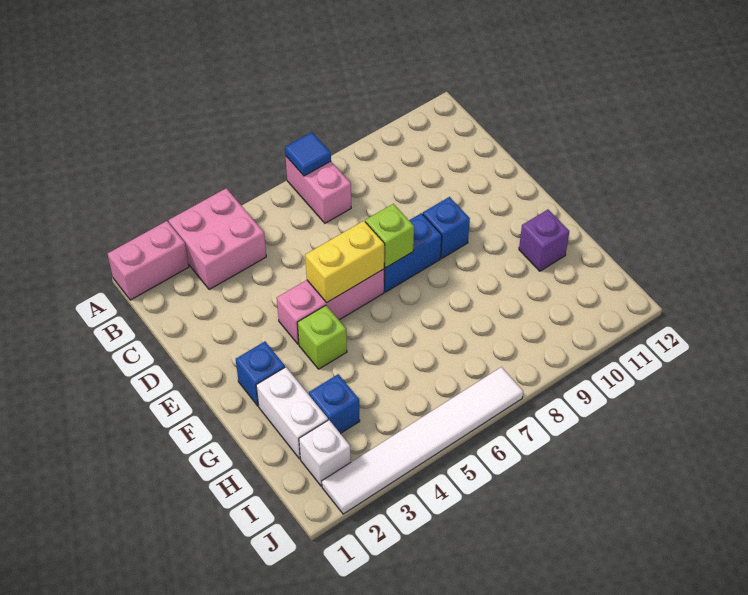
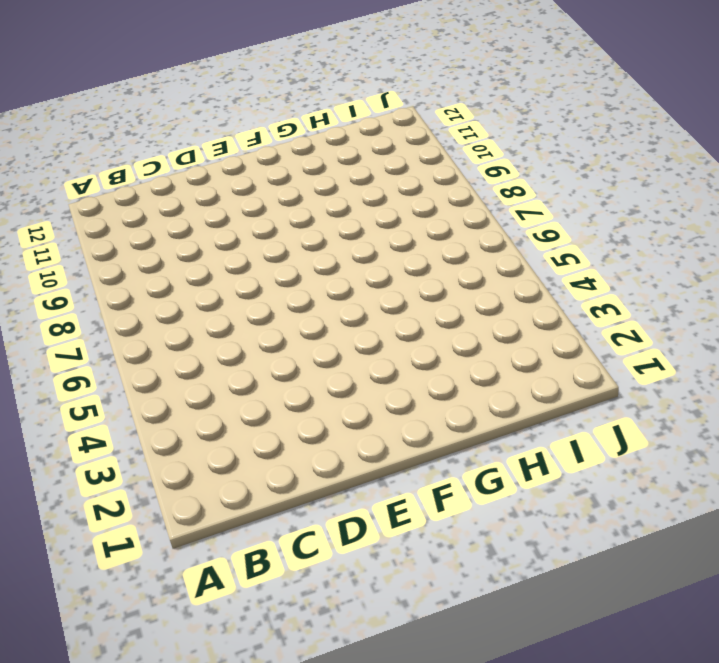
none -> pink brick A1:A2 level 1
none -> pink brick A3:B4 level 1
none -> pink brick A7:B7 level 1

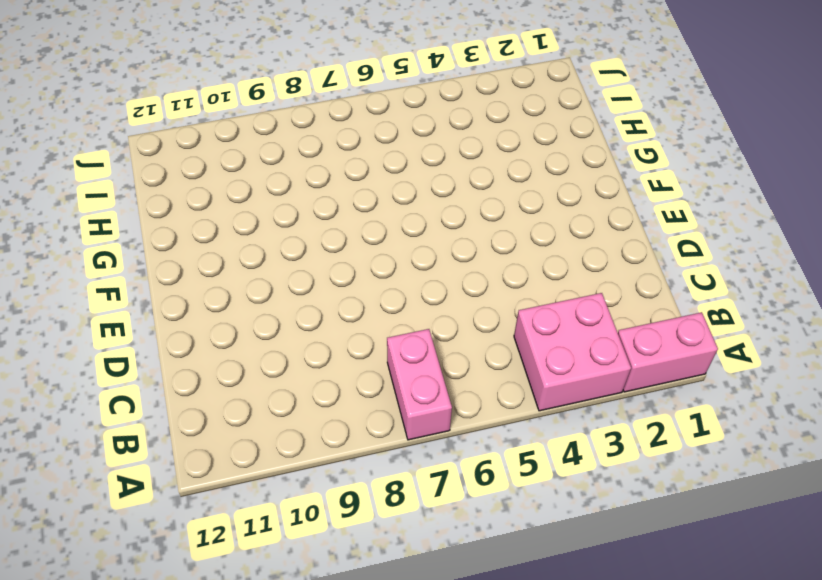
none -> pink brick E4:E6 level 1
none -> blue brick E7:E8 level 1
none -> blue brick E9 level 1

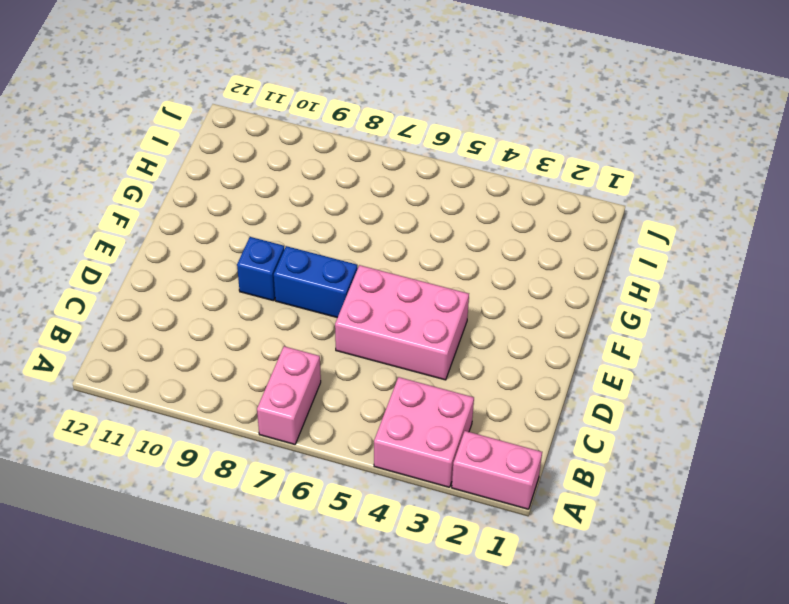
pink brick D4:E6 level 1 -> pink brick E4:E6 level 1
none -> blue brick F2 level 1
none -> lime brick F4 level 1
none -> white brick G2:H2 level 1

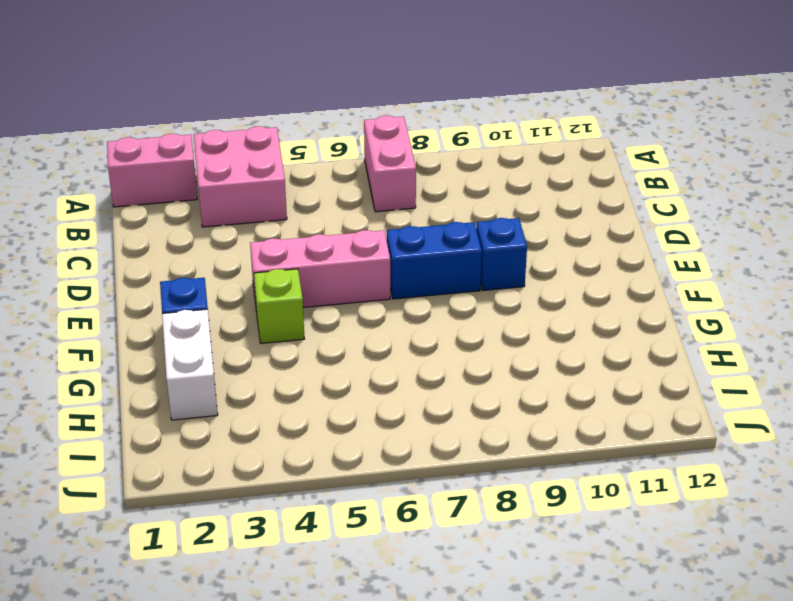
none -> purple brick G11 level 1
none -> blue brick H3 level 1
none -> white brick I2 level 1

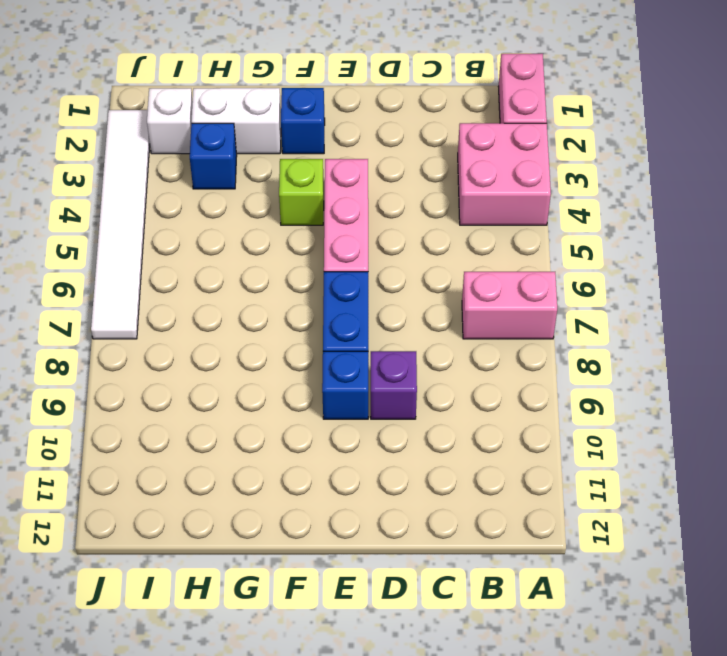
purple brick D9 level 1 -> purple brick G11 level 1
none -> blue tile A7 level 2
none -> yellow brick E5:E6 level 2
none -> lime brick E7 level 2

